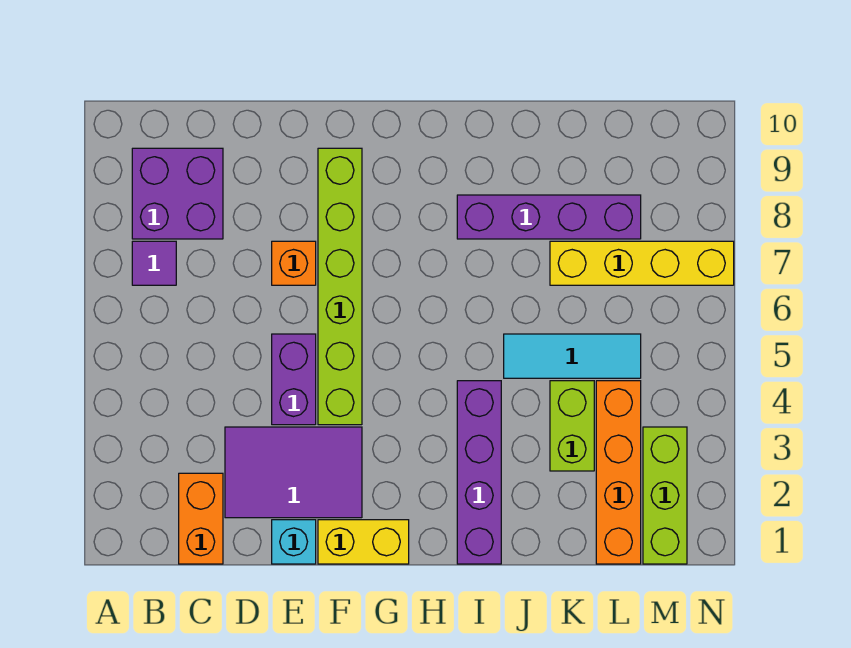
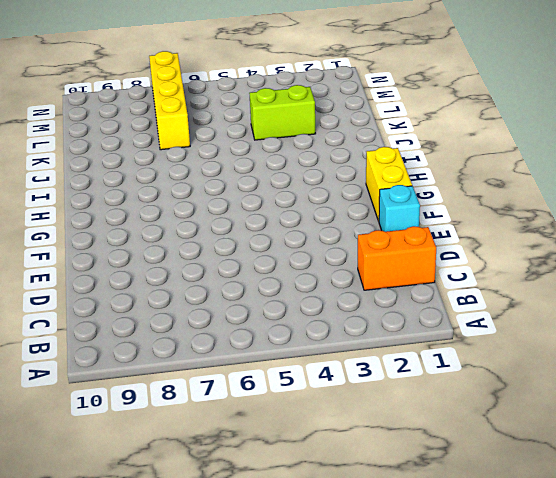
none -> purple tile B7 level 1
none -> purple brick B8:C9 level 1
none -> purple tile D2:F3 level 1

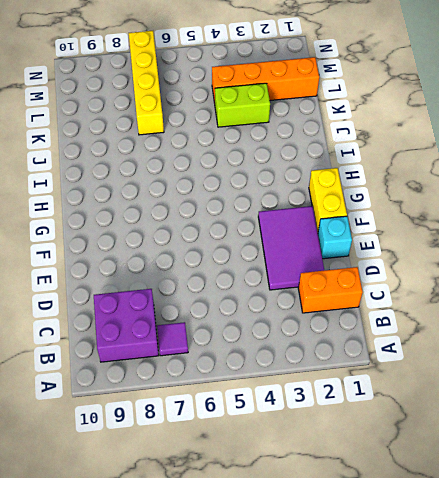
none -> purple brick E4:E5 level 1
none -> orange brick E7 level 1
none -> lime brick F4:F9 level 1

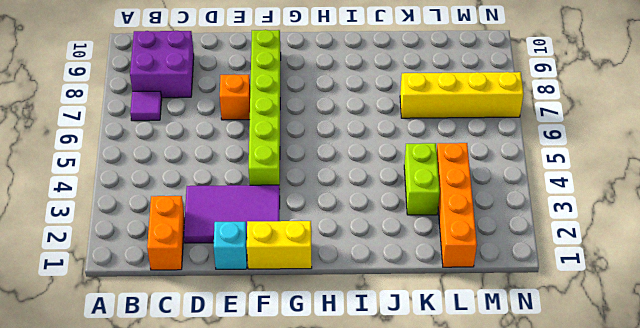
none -> purple brick E4:E5 level 1
none -> purple brick I1:I4 level 1
none -> purple brick I8:L8 level 1

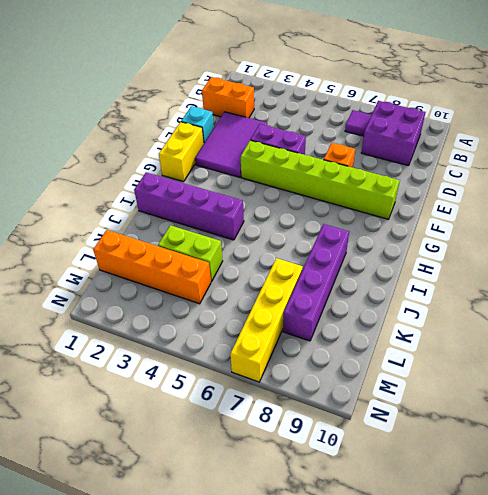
none -> cyan tile J5:L5 level 1
none -> lime brick M1:M3 level 1

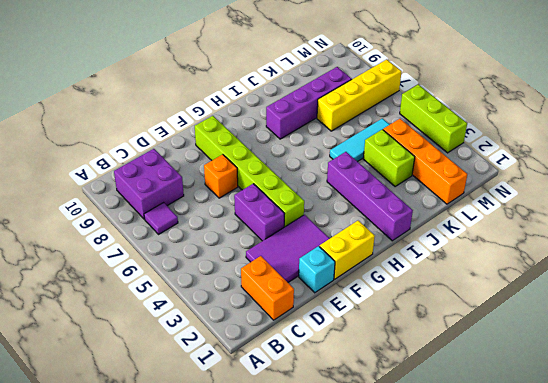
lime brick N3:N5 level 1 -> lime brick M1:M3 level 1

